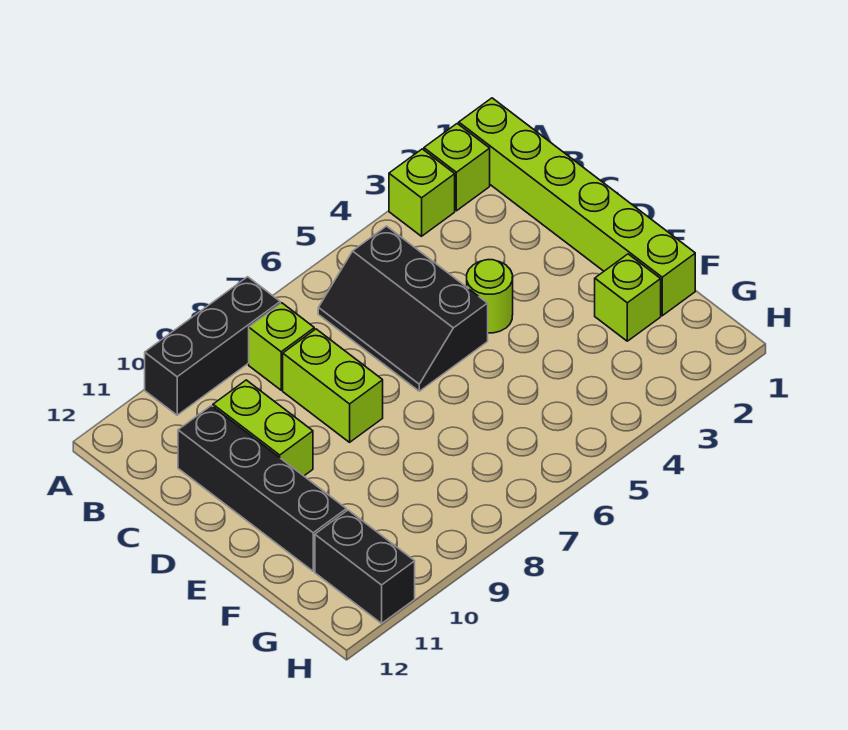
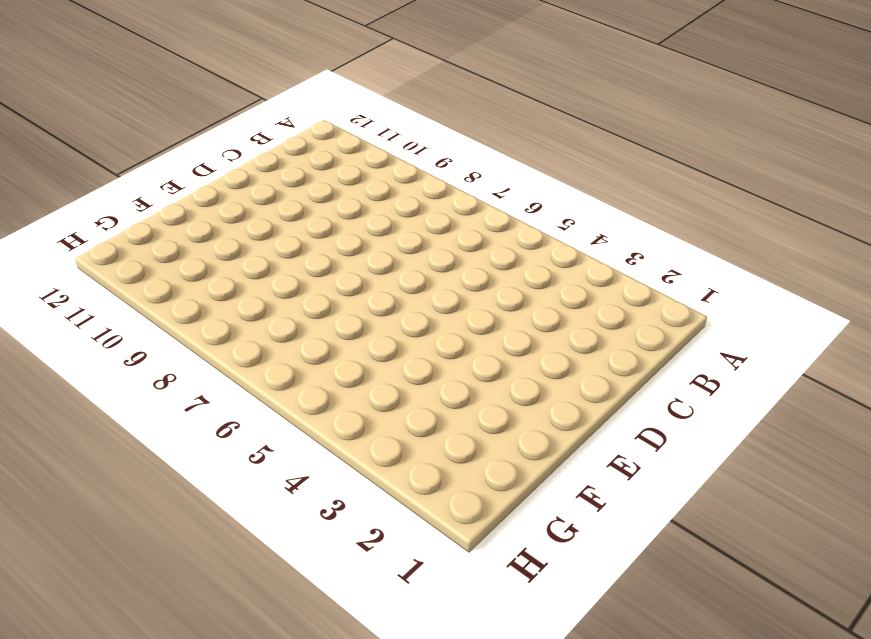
none -> lime brick A1:F1 level 1
none -> lime brick A2 level 1
none -> lime brick A3 level 1

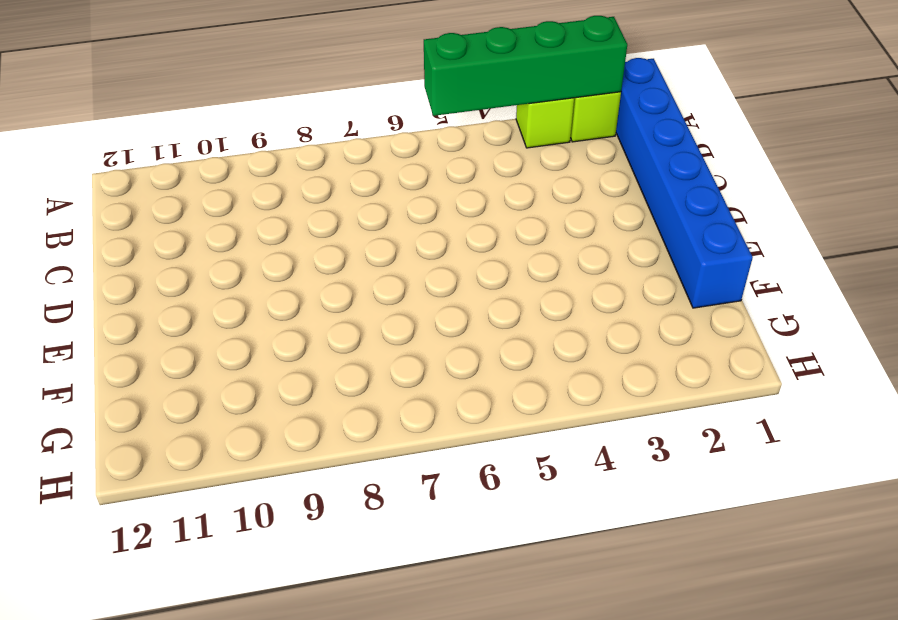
blue brick A1:F1 level 1 -> lime brick A1:F1 level 1
green brick A2:A5 level 2 -> none
none -> black brick A8:A10 level 1
none -> black slope B5:D6 level 1 top 5
none -> lime brick B8 level 1

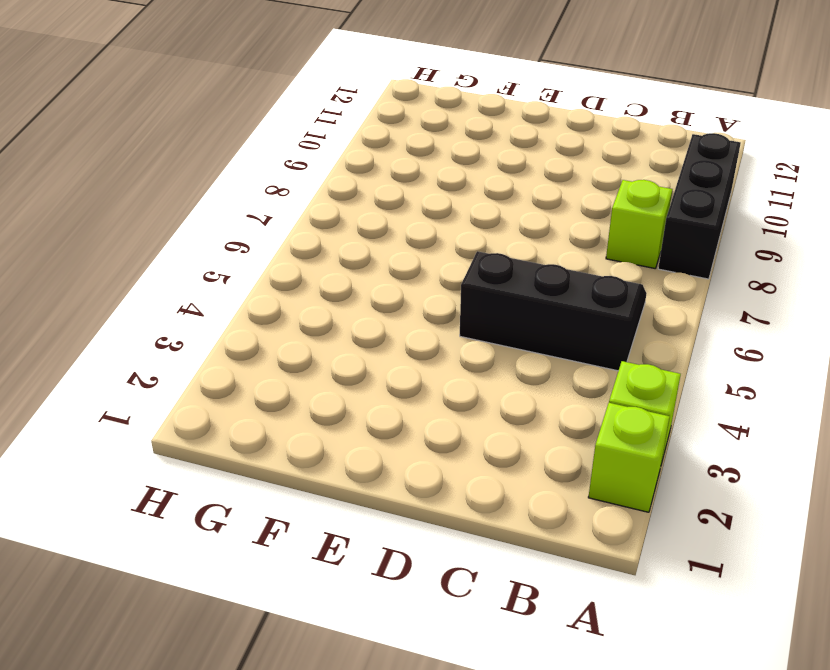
none -> lime brick A1:F1 level 1
none -> lime brick C8:D8 level 1
none -> lime brick C10:D10 level 1

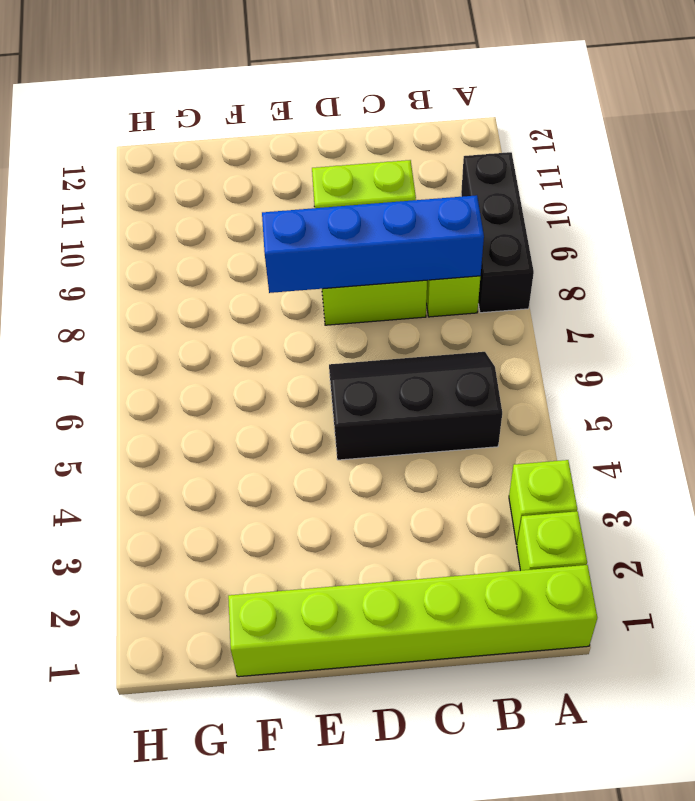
blue brick B8:E8 level 2 -> none
none -> black brick C11:F11 level 1
none -> lime round brick D4 level 1
none -> lime brick F2 level 1

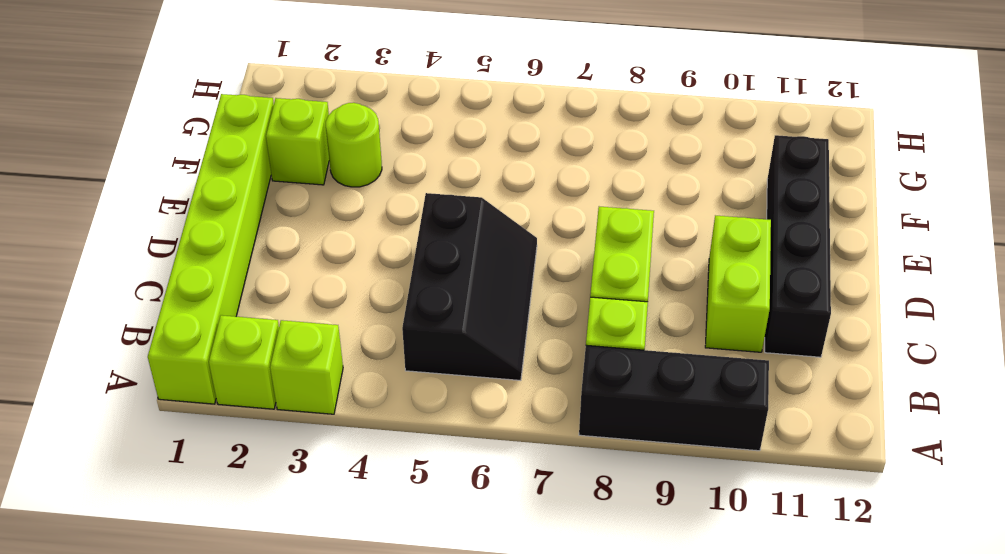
lime round brick F3 level 1 -> lime round brick D4 level 1
none -> black brick G11:H11 level 1

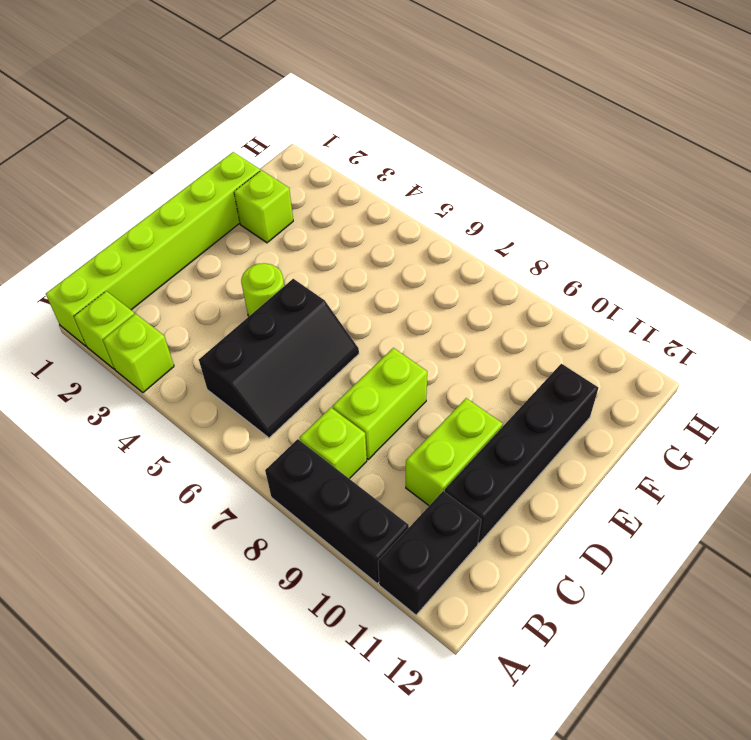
black brick A11:B11 level 1 -> black brick G11:H11 level 1

